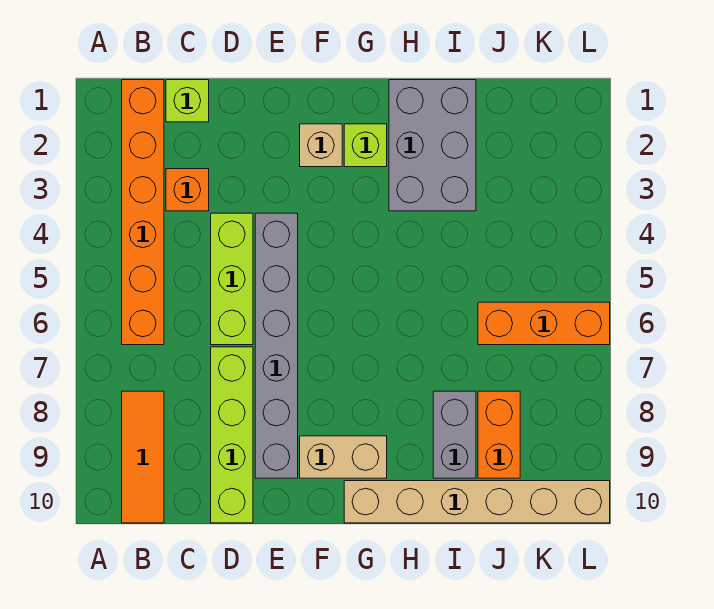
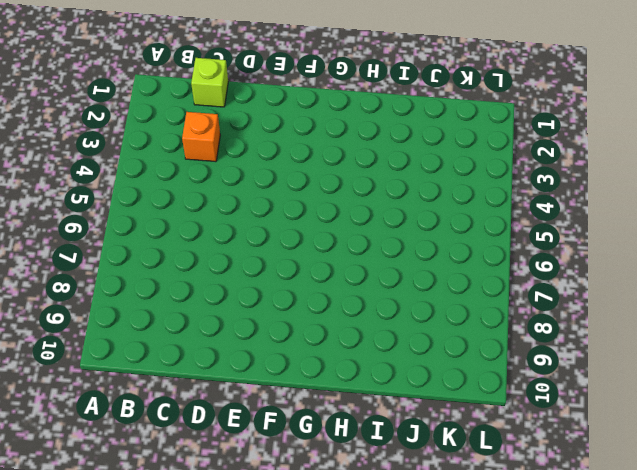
none -> orange brick B1:B6 level 1
none -> orange tile B8:B10 level 1
none -> lime brick D4:D6 level 1

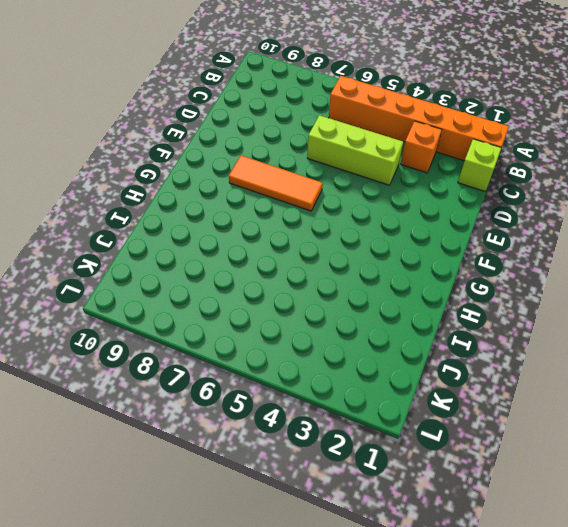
orange tile F6:F8 level 1 -> orange tile B8:B10 level 1
none -> lime brick D7:D10 level 1
none -> grey brick E4:E9 level 1
none -> tan brick F2 level 1

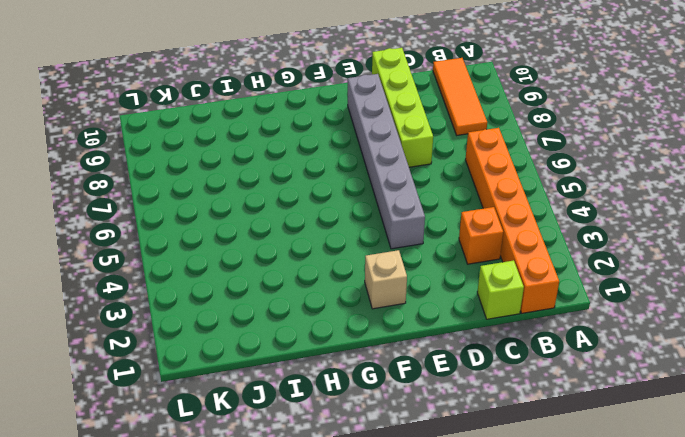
none -> lime brick D4:D6 level 1
none -> tan brick F9:G9 level 1
none -> lime brick G2 level 1

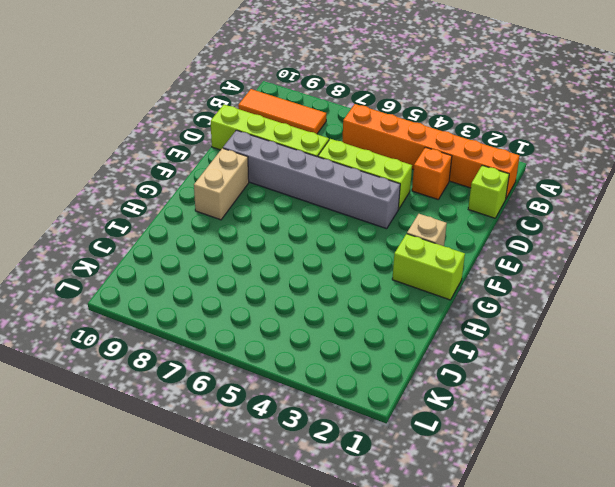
lime brick G1:G2 level 1 -> lime brick G2 level 1
none -> tan brick G10:L10 level 1
none -> grey brick H1:I3 level 1
none -> grey brick I8:I9 level 1

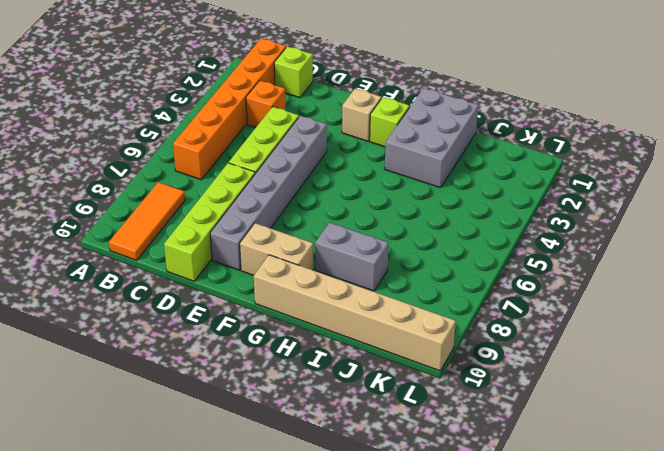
grey brick H8:I8 level 1 -> grey brick I8:I9 level 1
none -> orange brick J6:L6 level 1
none -> orange brick J8:J9 level 1

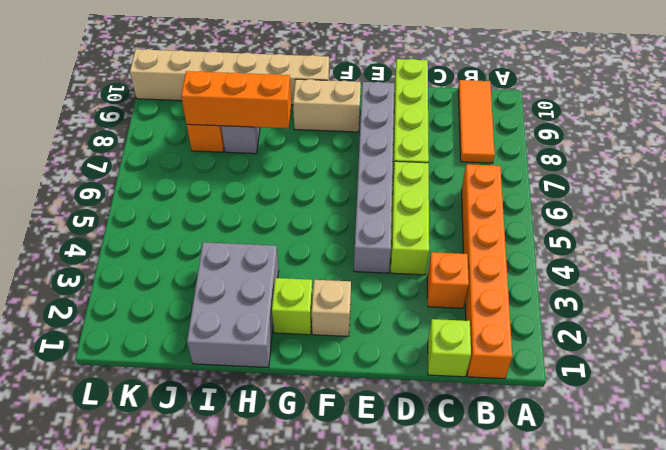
orange brick H8:J8 level 2 -> orange brick J6:L6 level 1

